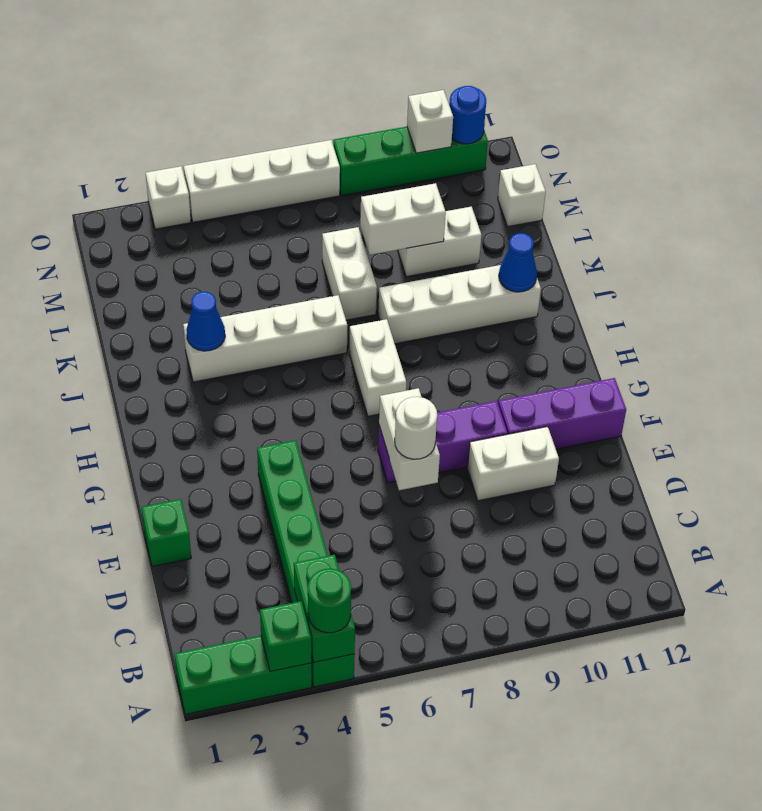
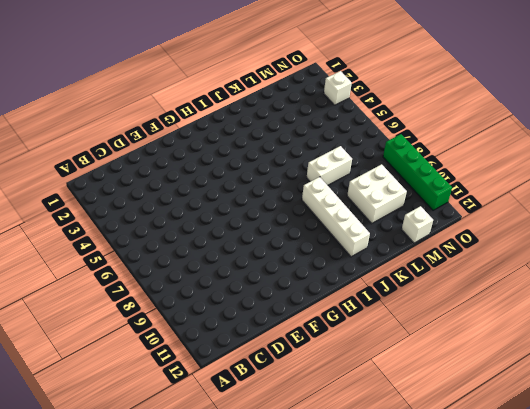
white brick L9:M10 level 1 -> white brick L9:L10 level 1
none -> green brick A1:A3 level 1
none -> green brick A4:F4 level 1
none -> green brick E1 level 1

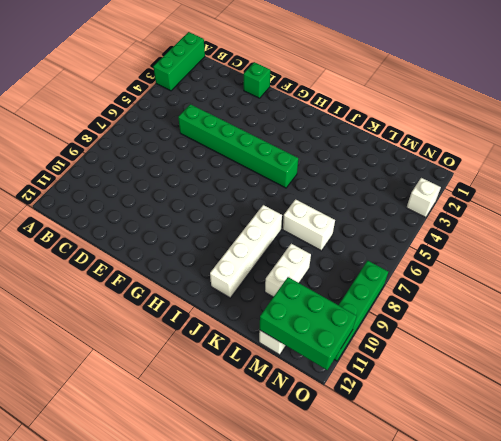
green brick D5:I5 level 1 -> green brick A4:F4 level 1
green brick M11:O12 level 2 -> blue round brick O11 level 2
none -> white brick E9:E10 level 1
none -> purple brick F7:F9 level 1
none -> purple brick F10:F12 level 1

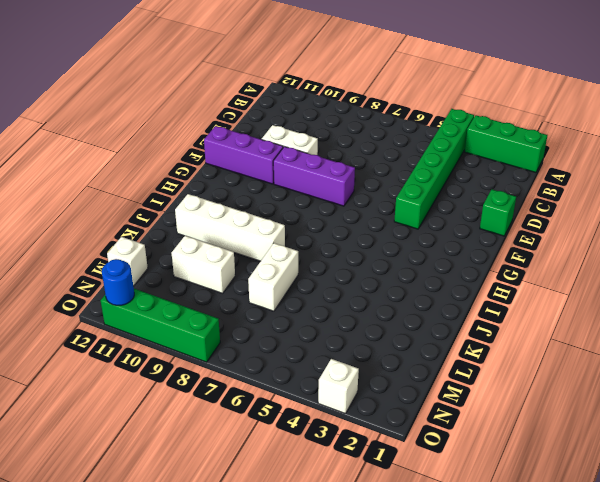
none -> white brick H7:I7 level 1
none -> white brick J3:J6 level 1
none -> white brick O4:O7 level 1

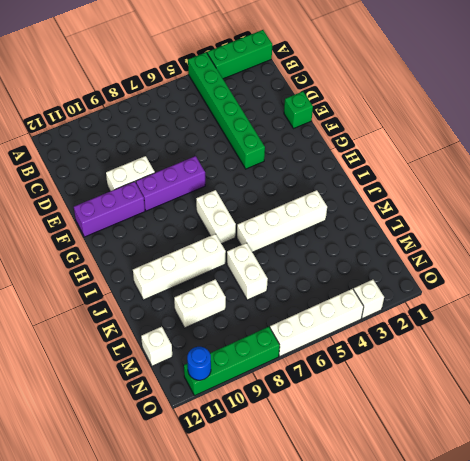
none -> green brick A3 level 2
none -> green brick A4:B4 level 2
none -> white brick E7:F7 level 2

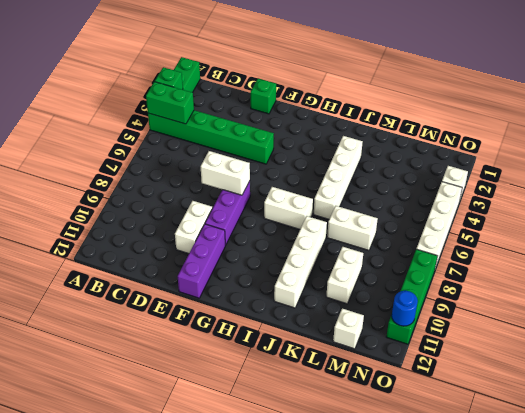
none -> blue cone J3 level 2
none -> blue cone J11 level 2
none -> white brick L8:L9 level 2

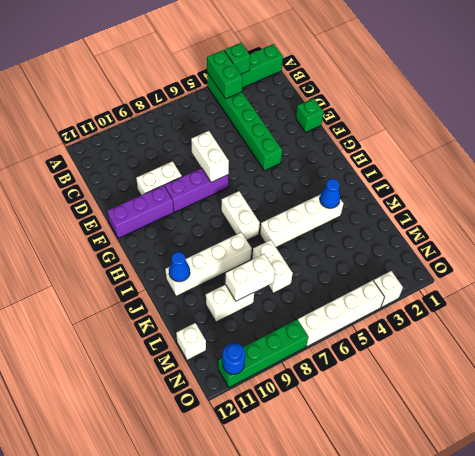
none -> white brick O10 level 2
none -> green round brick A4 level 3
none -> white round brick E7 level 3

